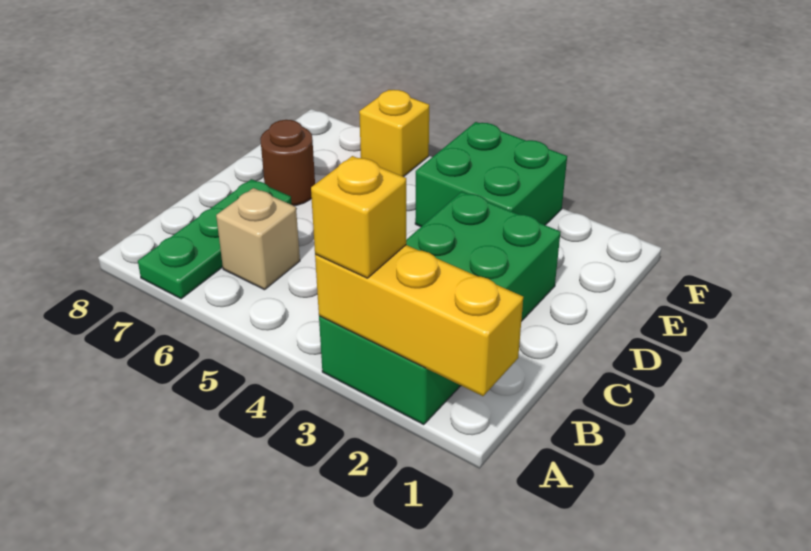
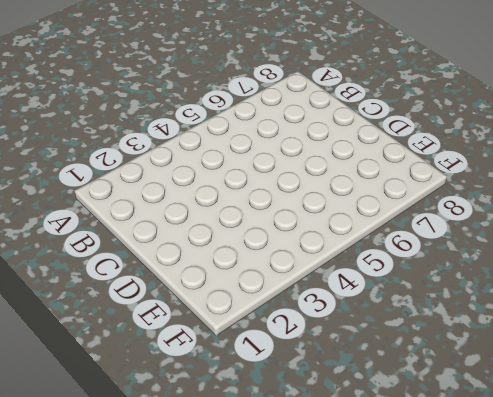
none -> green brick A2:D3 level 1
none -> green plate A7:C7 level 1

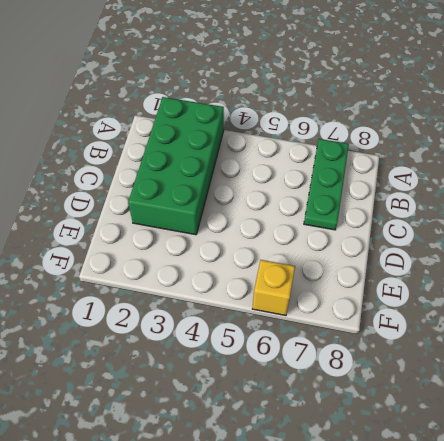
none -> tan brick B6 level 1
none -> brown round brick D7 level 1

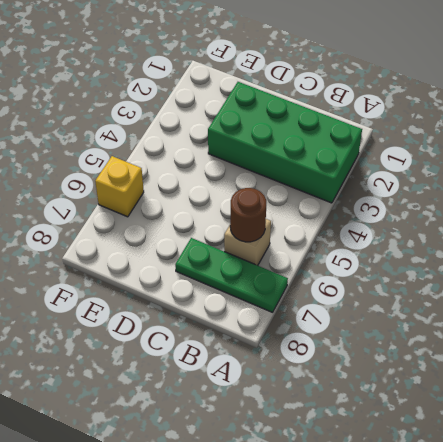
brown round brick B6 level 2 -> brown round brick D7 level 1
none -> green brick E3:F4 level 1
none -> yellow brick A1:A3 level 2

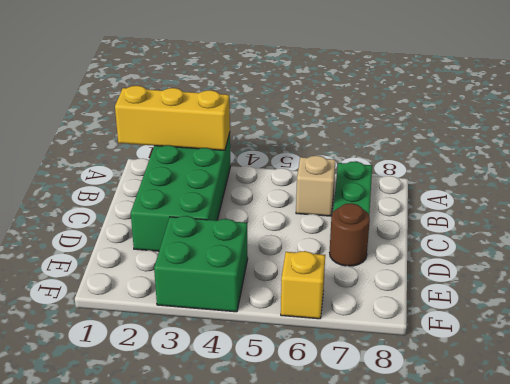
none -> yellow brick A3 level 3

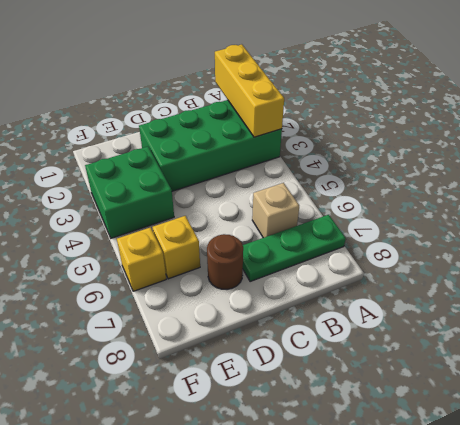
yellow brick E6 level 1 -> yellow brick A3 level 3

